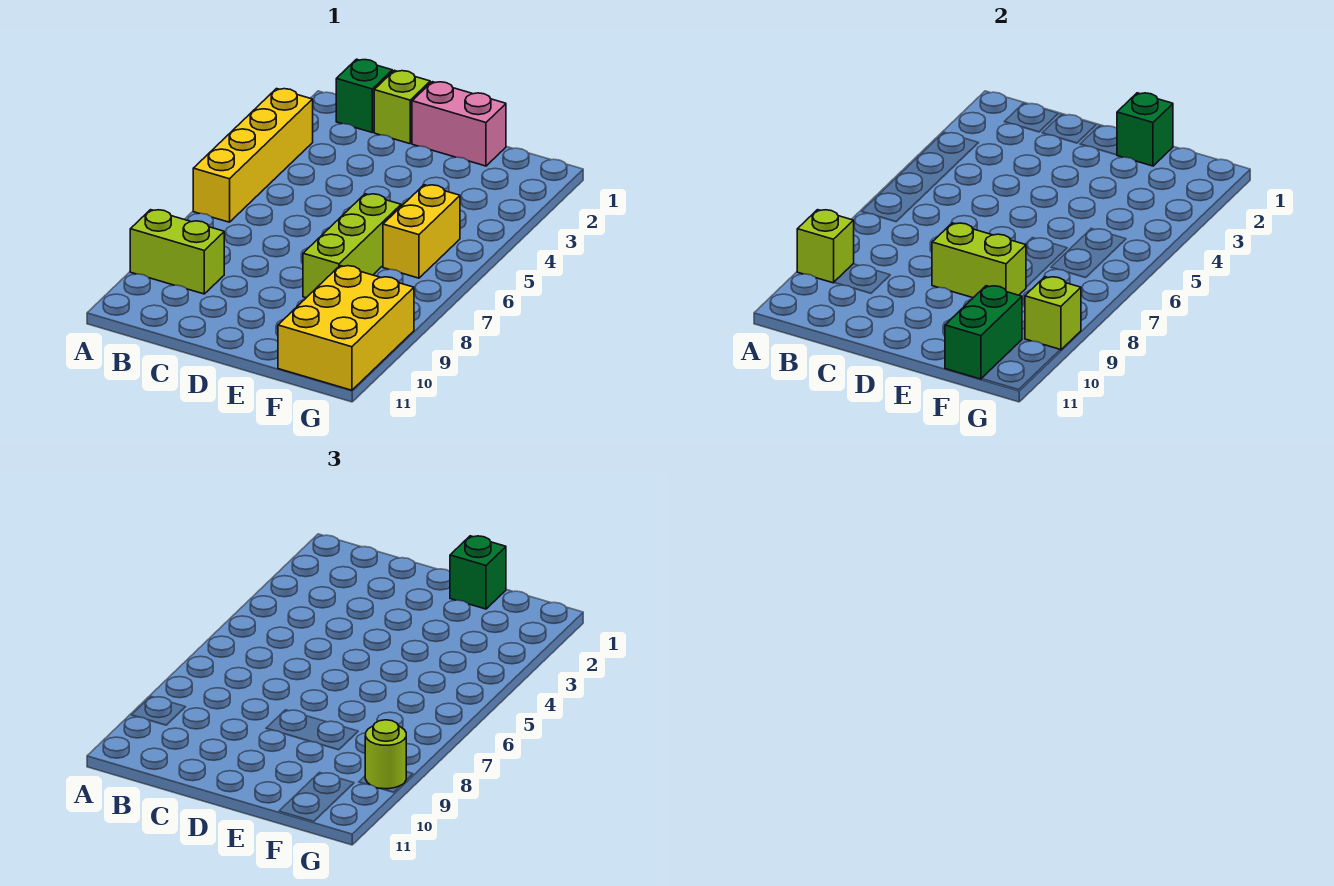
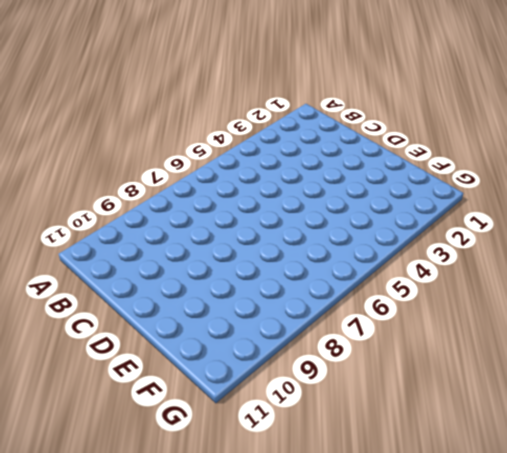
none -> yellow brick A3:A6 level 1
none -> lime brick A9:B9 level 1
none -> green brick B1 level 1

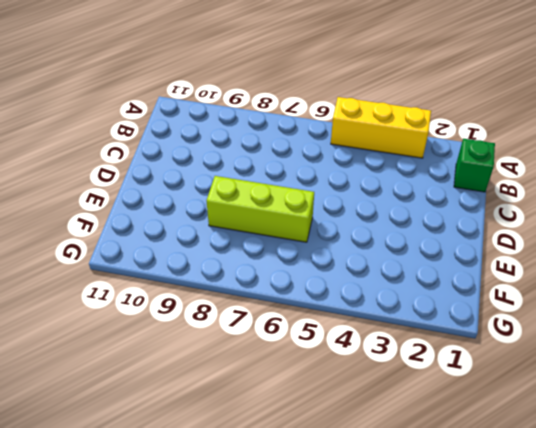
yellow brick A3:A5 level 1 -> yellow brick A3:A6 level 1
none -> lime brick A9:B9 level 1
none -> lime brick C1 level 1
none -> pink brick D1:E1 level 1

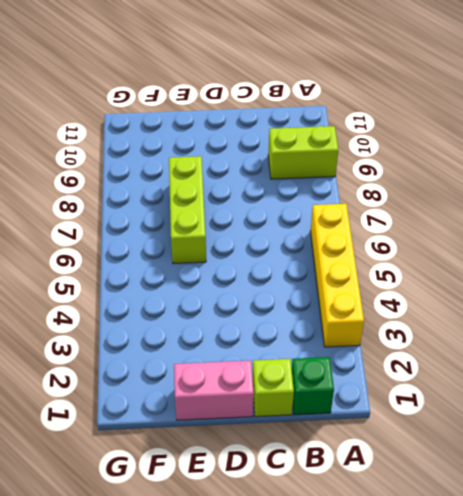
none -> yellow brick F5:F6 level 1
none -> yellow brick F9:G11 level 1
none -> lime brick A9 level 2

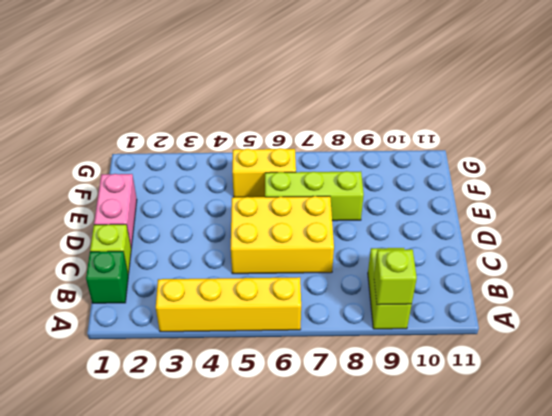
yellow brick C5:D7 level 1 -> yellow brick F9:G11 level 1
none -> lime brick D8:E8 level 2
none -> green brick E1 level 2
none -> green brick F10:F11 level 2

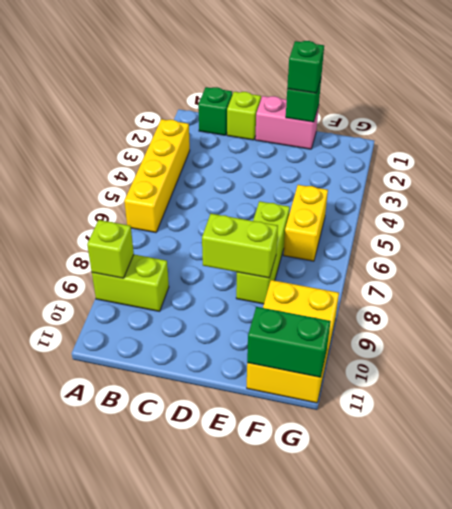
green brick F11:G11 level 2 -> green brick F10:F11 level 2
none -> lime brick G9 level 2
none -> lime round brick G9 level 3

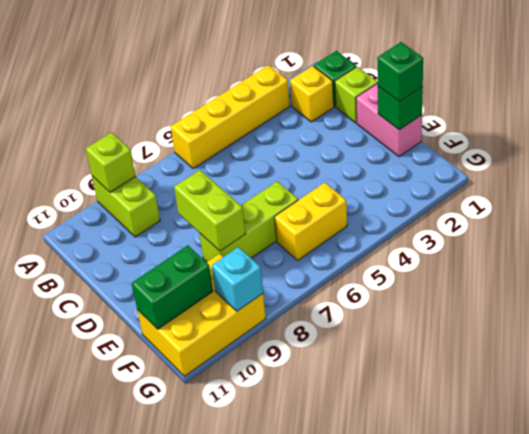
yellow brick B2 level 1 -> none
cyan brick G9 level 2 -> lime brick G9 level 2
none -> lime round brick G9 level 3

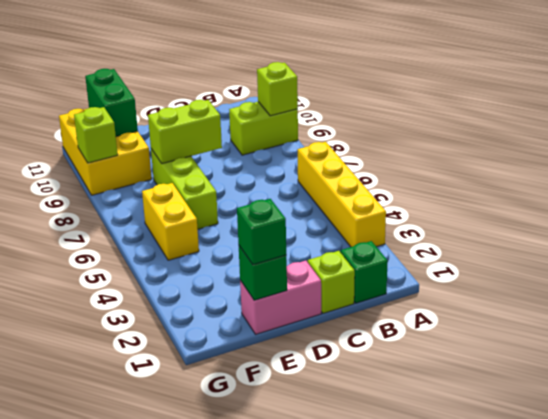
none -> lime round brick G9 level 3

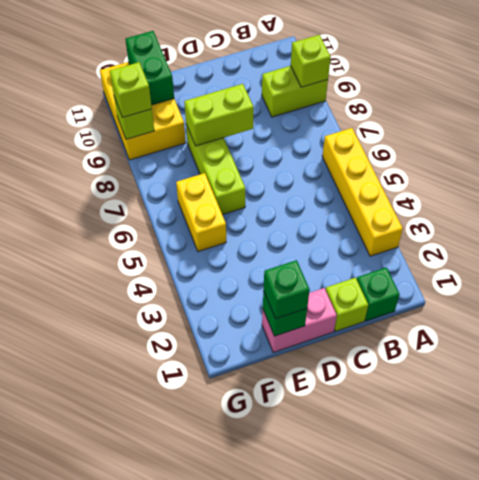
lime brick G9 level 3 -> lime round brick G9 level 3

